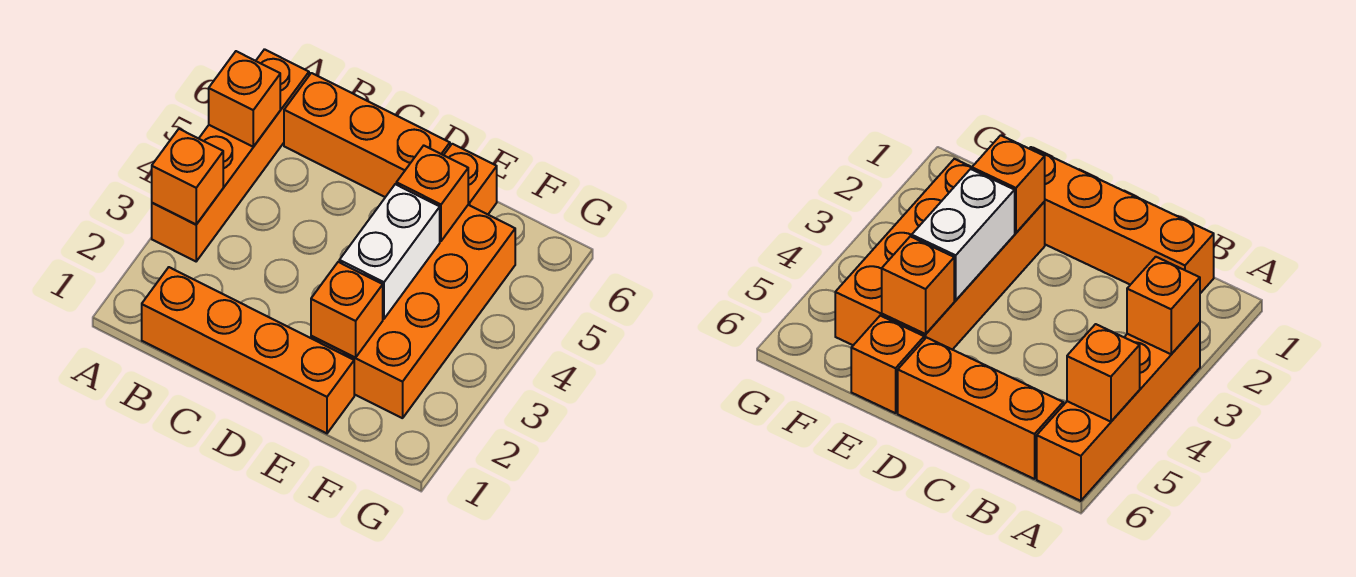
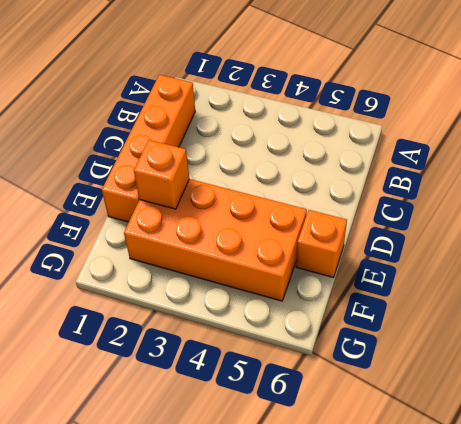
none -> orange brick A3:A6 level 1
none -> orange brick B6:D6 level 1

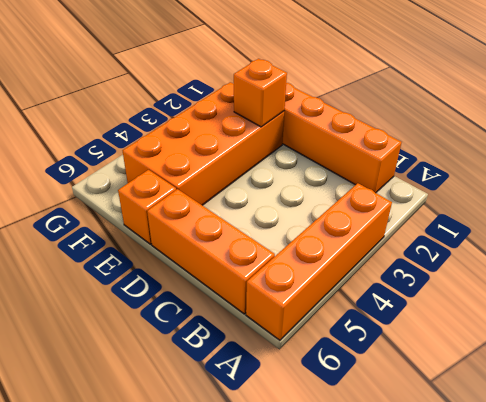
none -> orange brick A3 level 2
none -> orange brick A5 level 2

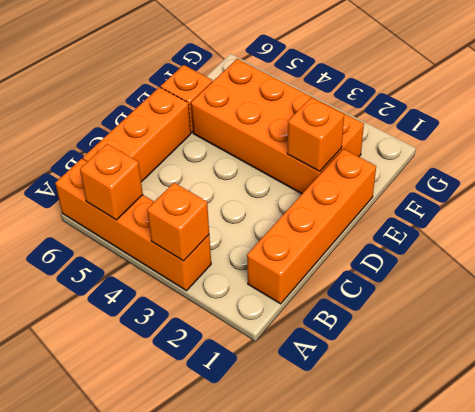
none -> white brick E3:E4 level 2
none -> orange brick E5 level 2

